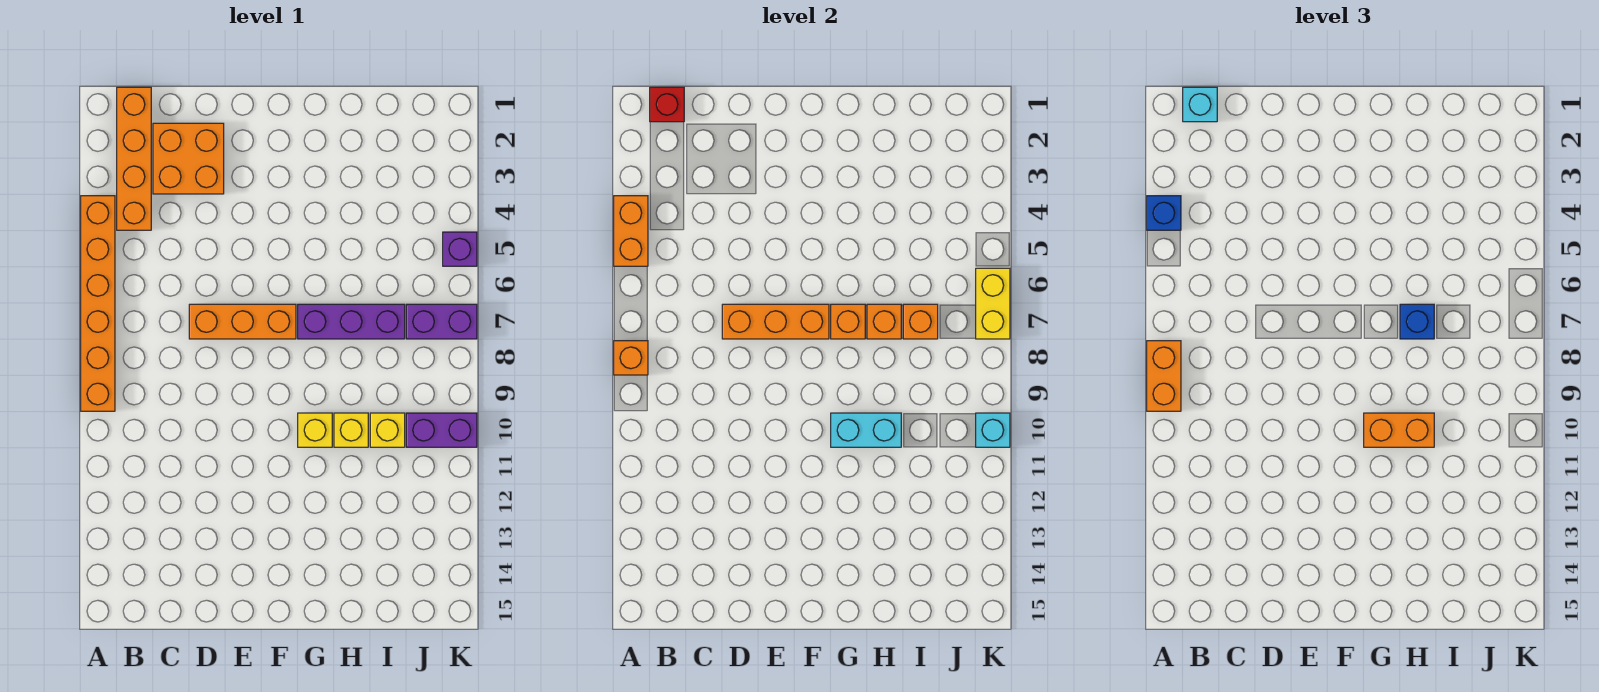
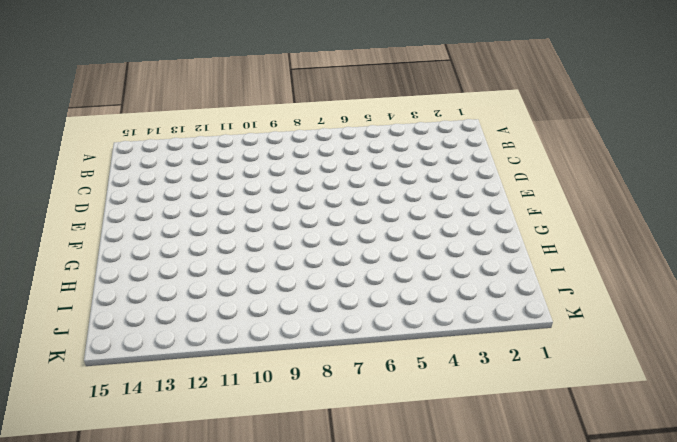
none -> orange brick A4:A9 level 1
none -> orange brick B1:B4 level 1
none -> orange brick C2:D3 level 1

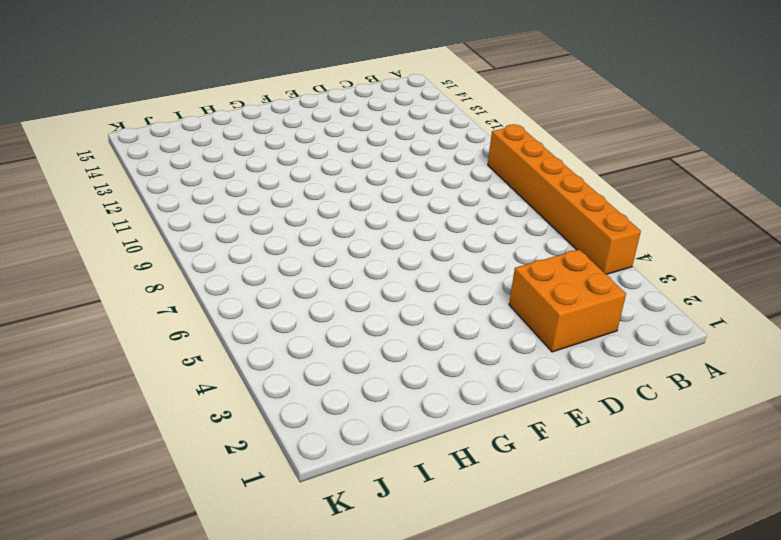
none -> orange brick B1:B4 level 1
none -> orange brick D7:F7 level 1
none -> purple brick G7:I7 level 1

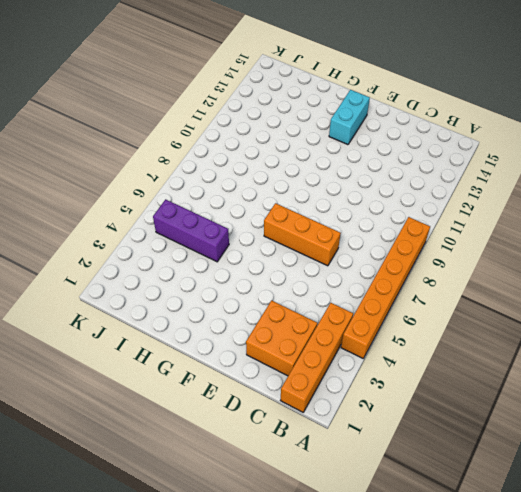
cyan brick F13:F14 level 1 -> cyan brick G10:H10 level 2
purple brick H5:J5 level 1 -> purple brick G7:I7 level 1
none -> yellow brick G10 level 1
none -> yellow brick H10 level 1
none -> yellow brick I10 level 1

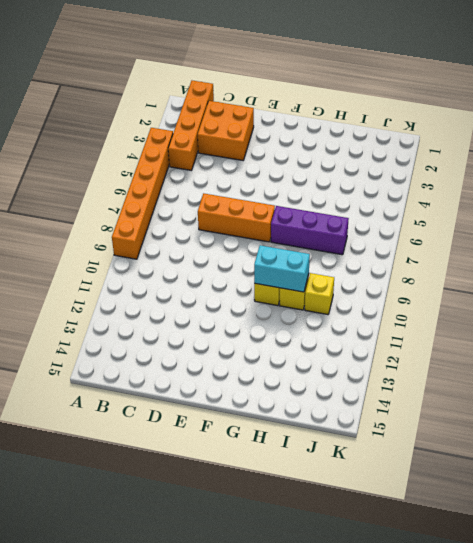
none -> purple brick J7:K7 level 1
none -> purple brick J10:K10 level 1
none -> purple brick K5 level 1

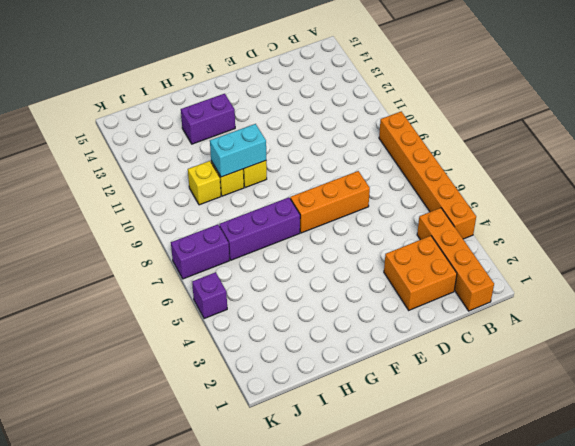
purple brick G13:H13 level 1 -> purple brick J10:K10 level 1
none -> orange brick A4:A5 level 2
none -> orange brick A8 level 2
none -> red brick B1 level 2

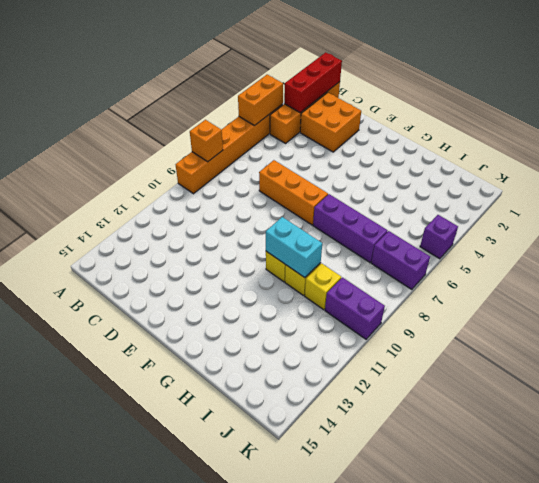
red brick B1:B3 level 2 -> red brick B1 level 2
none -> orange brick D7:F7 level 2
none -> orange brick G7 level 2
none -> orange brick H7 level 2

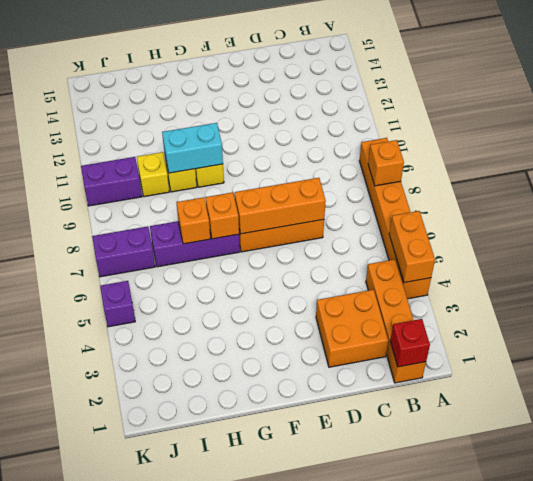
none -> orange brick I7 level 2
none -> yellow brick K6:K7 level 2
none -> cyan brick K10 level 2

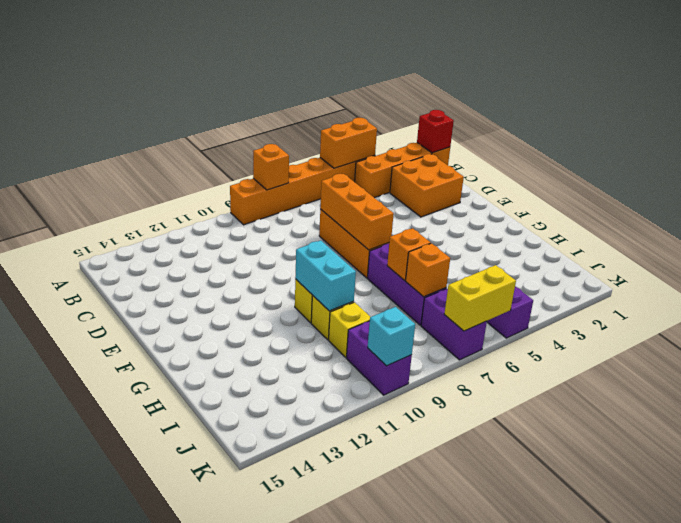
none -> orange brick G7 level 2
none -> blue brick A4 level 3
none -> orange brick A8:A9 level 3

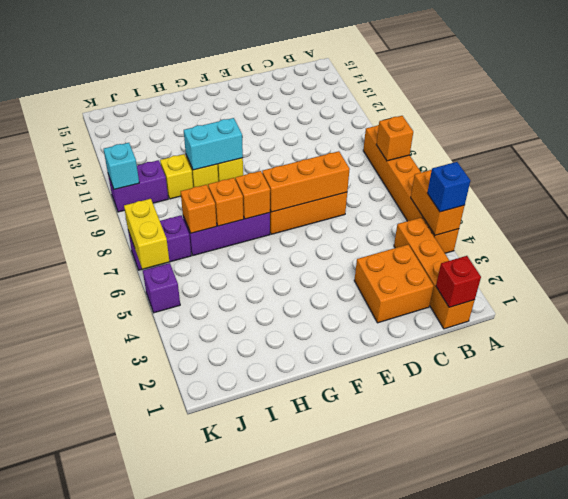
none -> orange brick A8:A9 level 3
none -> cyan brick B1 level 3
none -> orange brick G10:H10 level 3

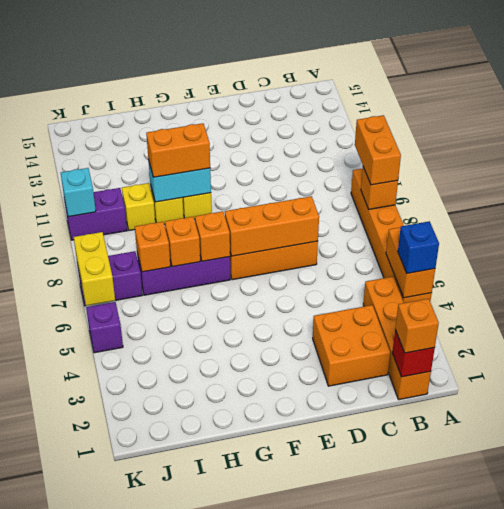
orange brick B1 level 3 -> cyan brick B1 level 3
none -> blue brick H7 level 3

